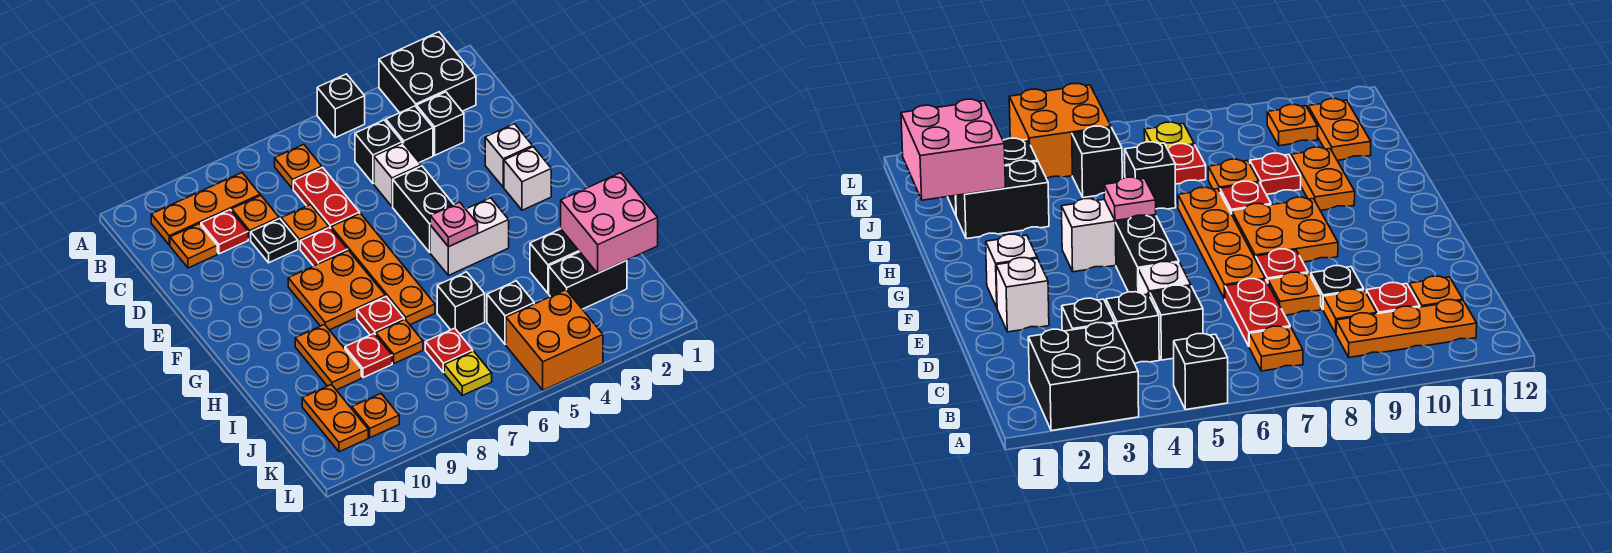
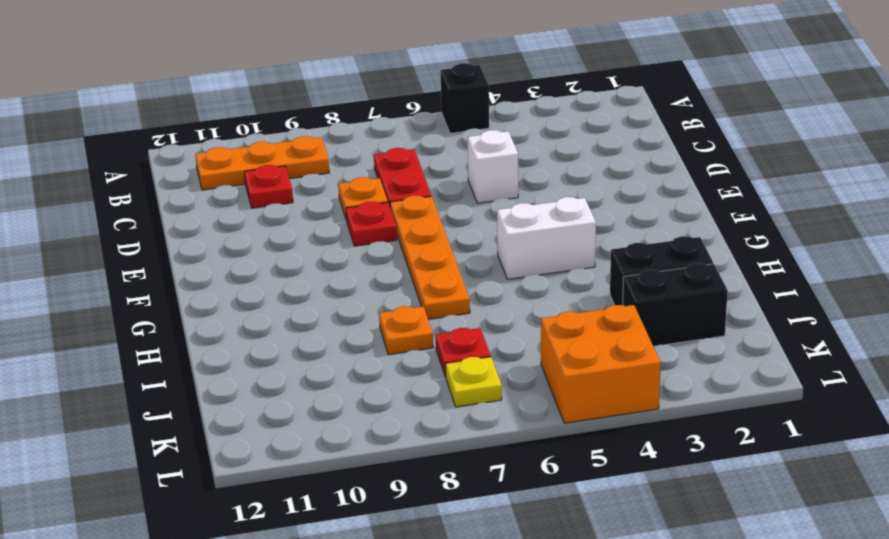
none -> black brick A2:B3 level 1
none -> orange plate B7 level 1
none -> black brick C3 level 1
none -> black brick C4 level 1

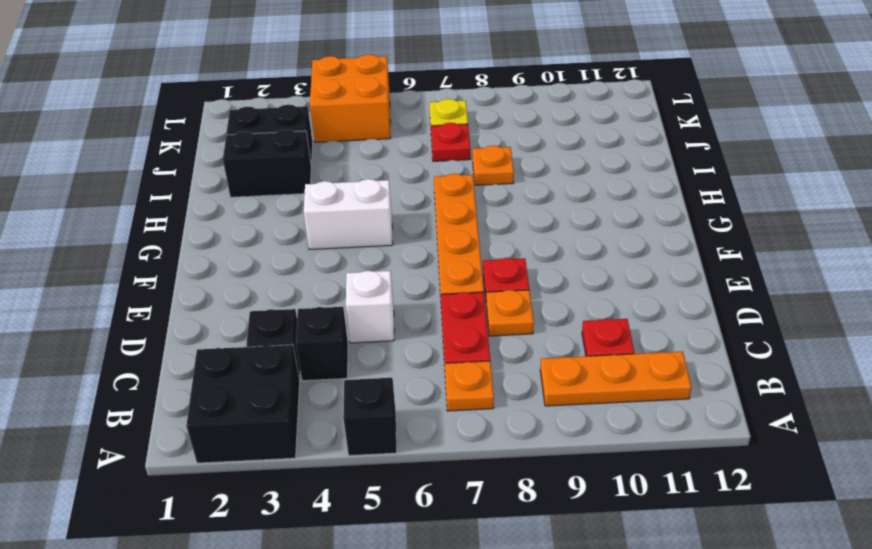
none -> black brick C5 level 1
none -> orange plate C9 level 1
none -> orange plate C11 level 1
none -> black plate D9 level 1

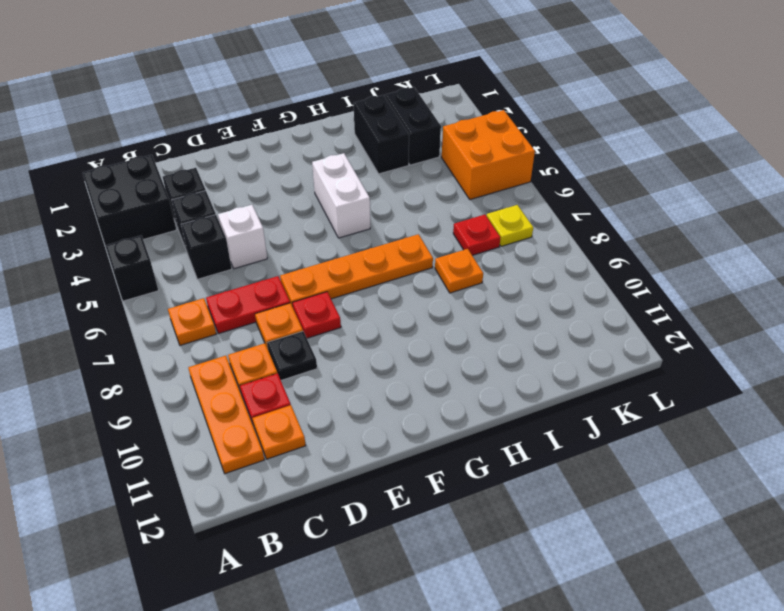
none -> white brick E2 level 1
none -> black brick E5:F5 level 1
none -> white brick F2 level 1
none -> orange plate F8:G9 level 1

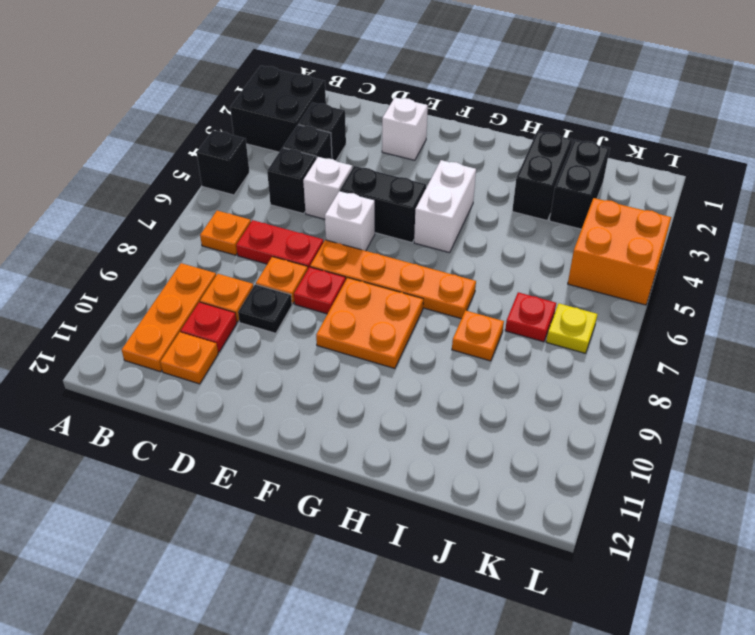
white brick E6 level 1 -> white brick F2 level 1
none -> red plate H8 level 1
none -> orange plate H10:I10 level 1
none -> black brick I6 level 1
none -> red plate I9 level 1

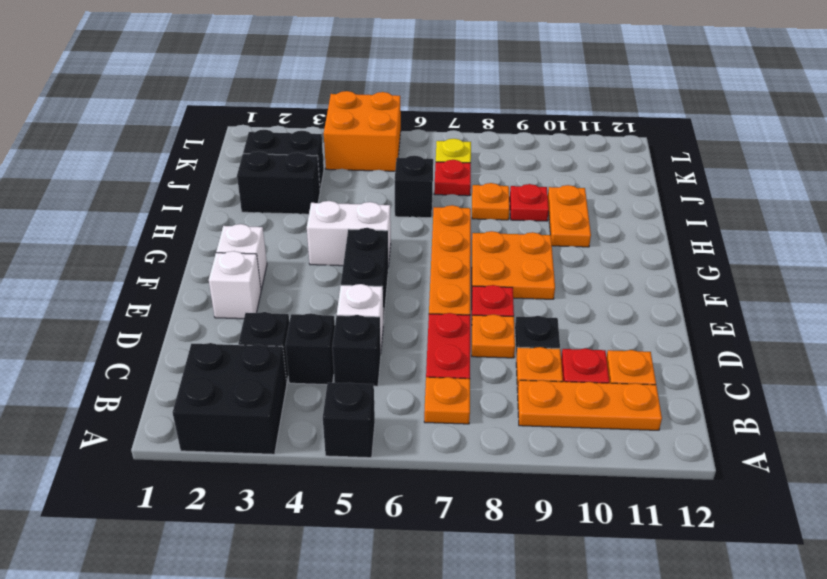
none -> red plate H8 level 1
none -> black brick J5 level 1
none -> orange plate J11:K11 level 1
none -> orange plate K10 level 1

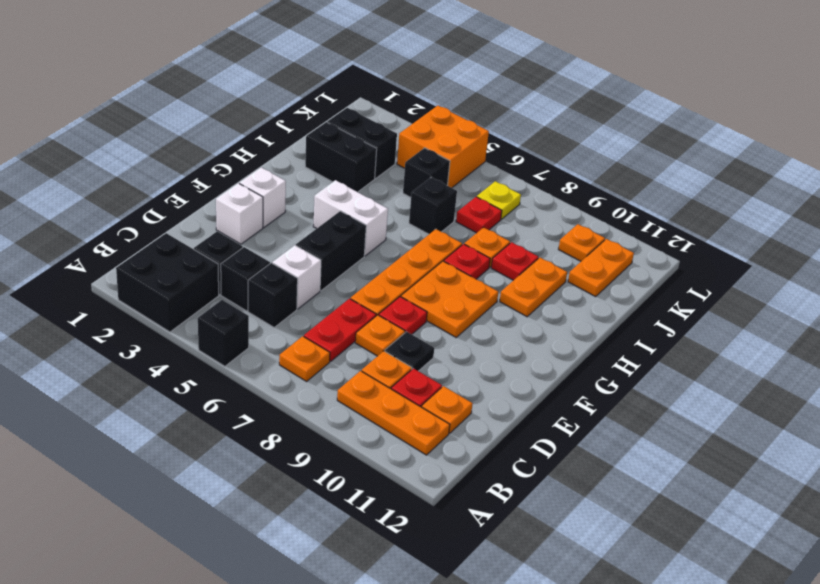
none -> pink plate G5 level 2
none -> pink brick I1:J2 level 2

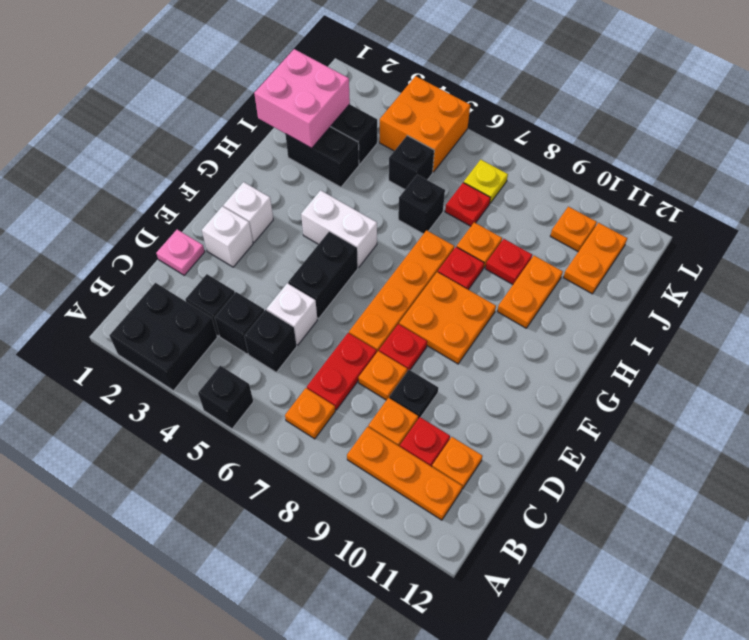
pink plate D1 level 1 -> pink plate G5 level 2

